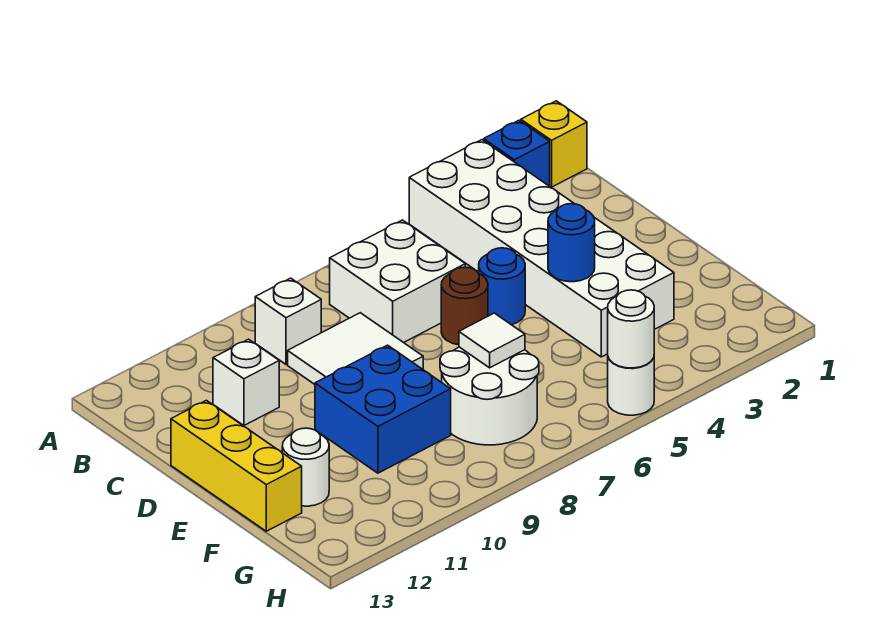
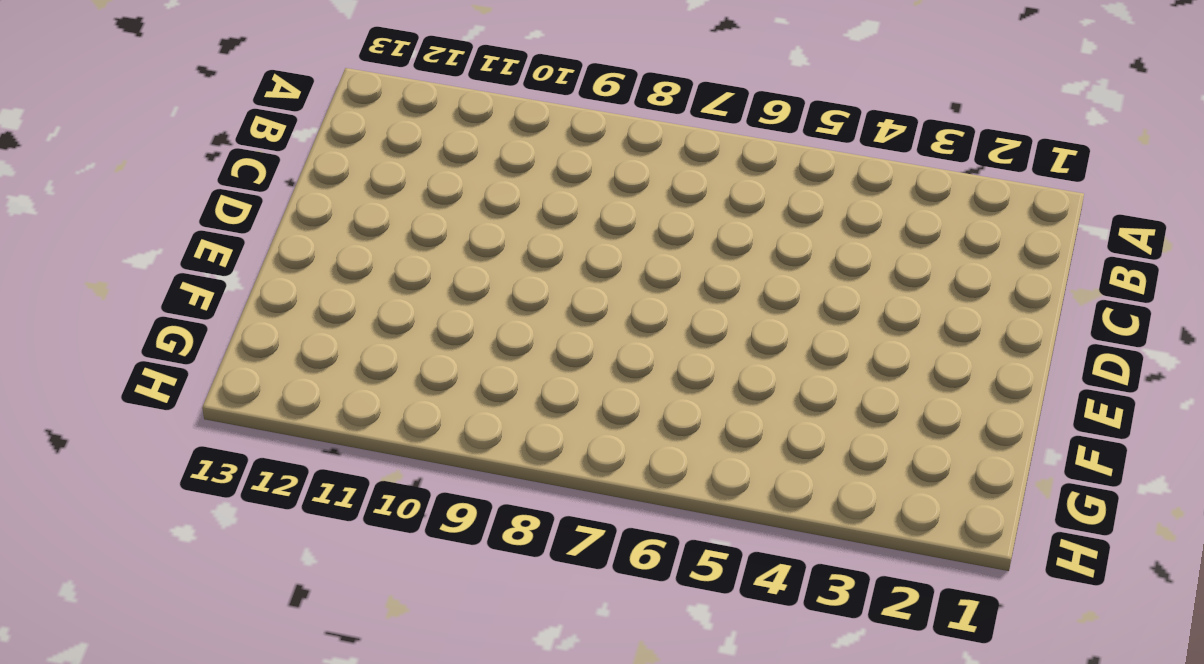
none -> yellow brick A1 level 1
none -> blue brick A2 level 1
none -> white brick A3:F4 level 1

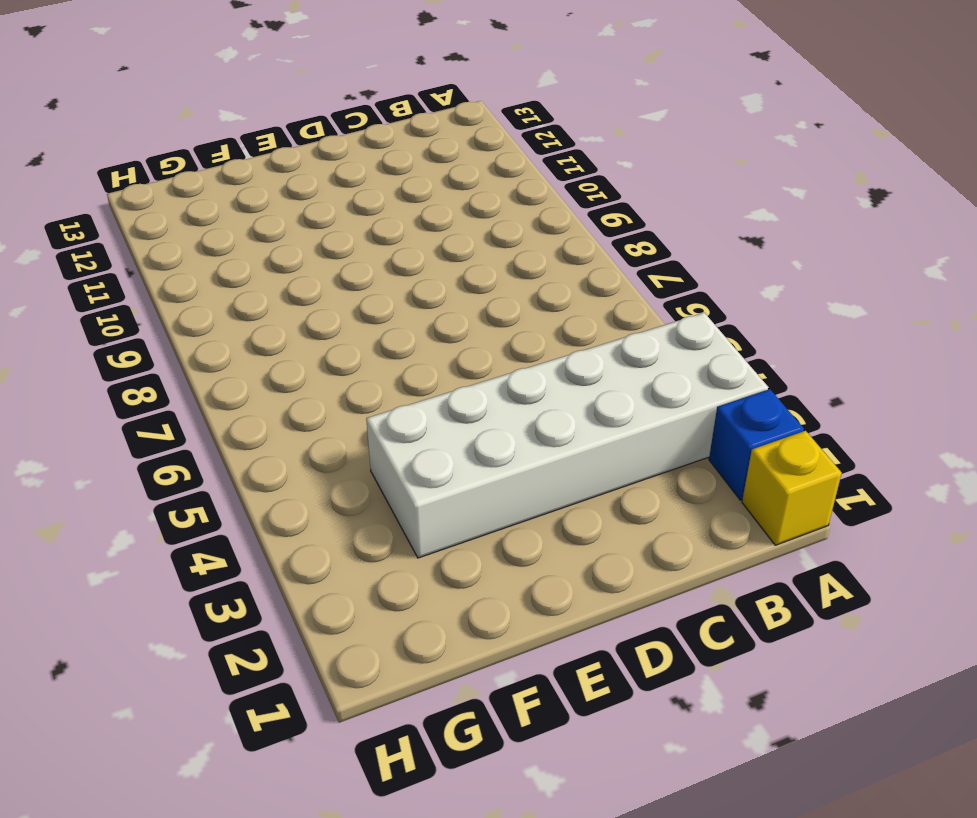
none -> white brick B6:C7 level 1
none -> white brick B9 level 1
none -> white tile C8:D9 level 1

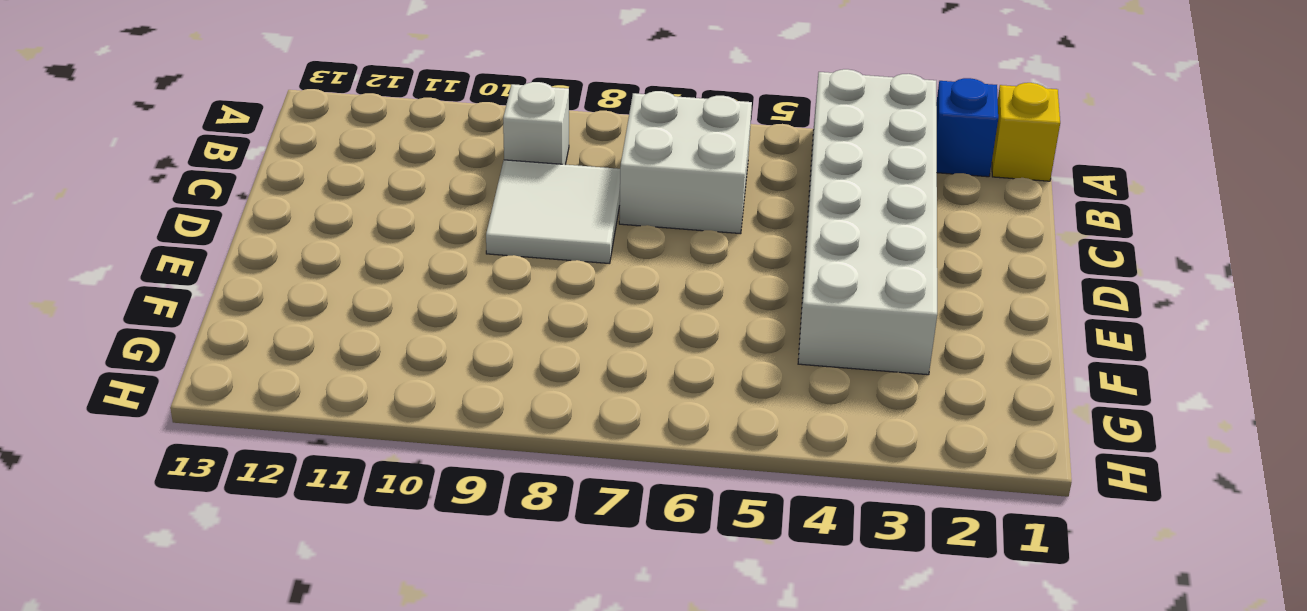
none -> white brick C11 level 1
none -> blue round brick D5 level 1
none -> brown round brick D6 level 1

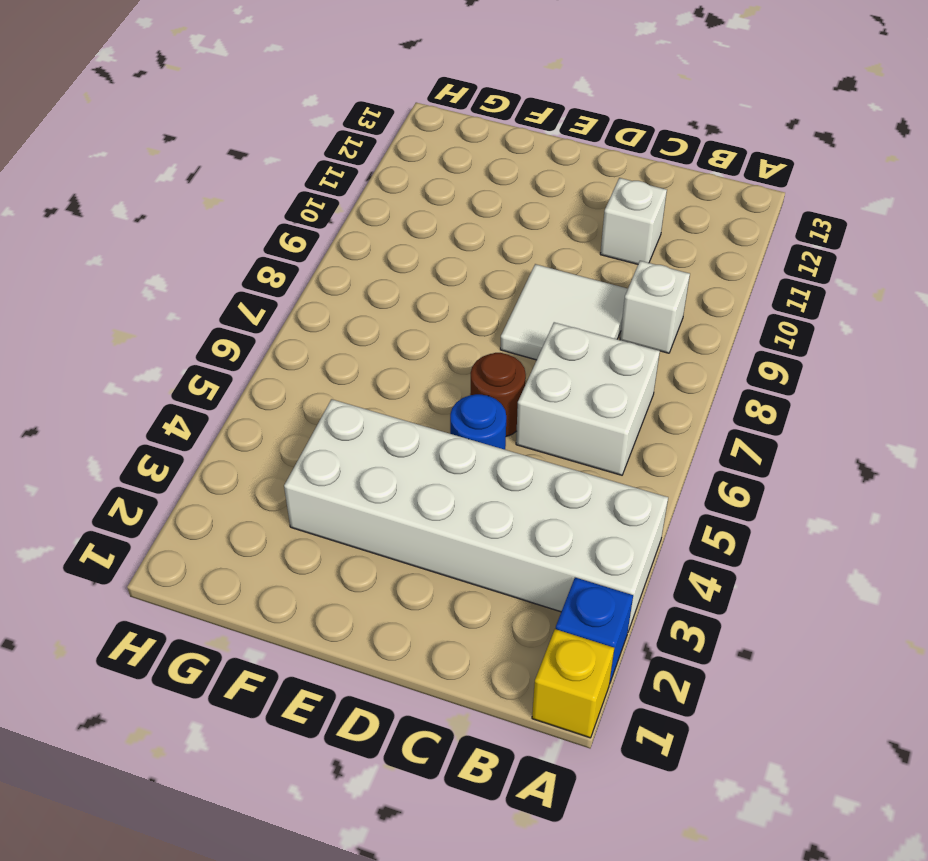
none -> yellow brick D13:F13 level 1
none -> blue brick E9:F10 level 1
none -> white round brick F7:G8 level 1

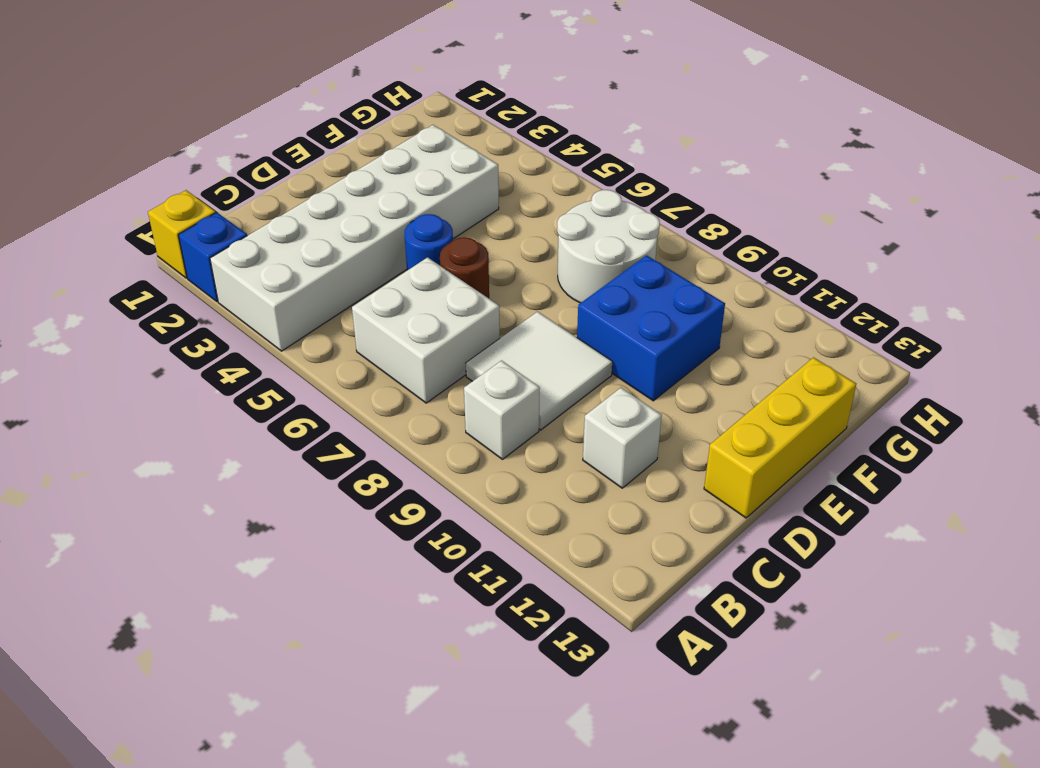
none -> white round brick F12 level 1
none -> white round brick H5 level 1
none -> blue round brick E4 level 2

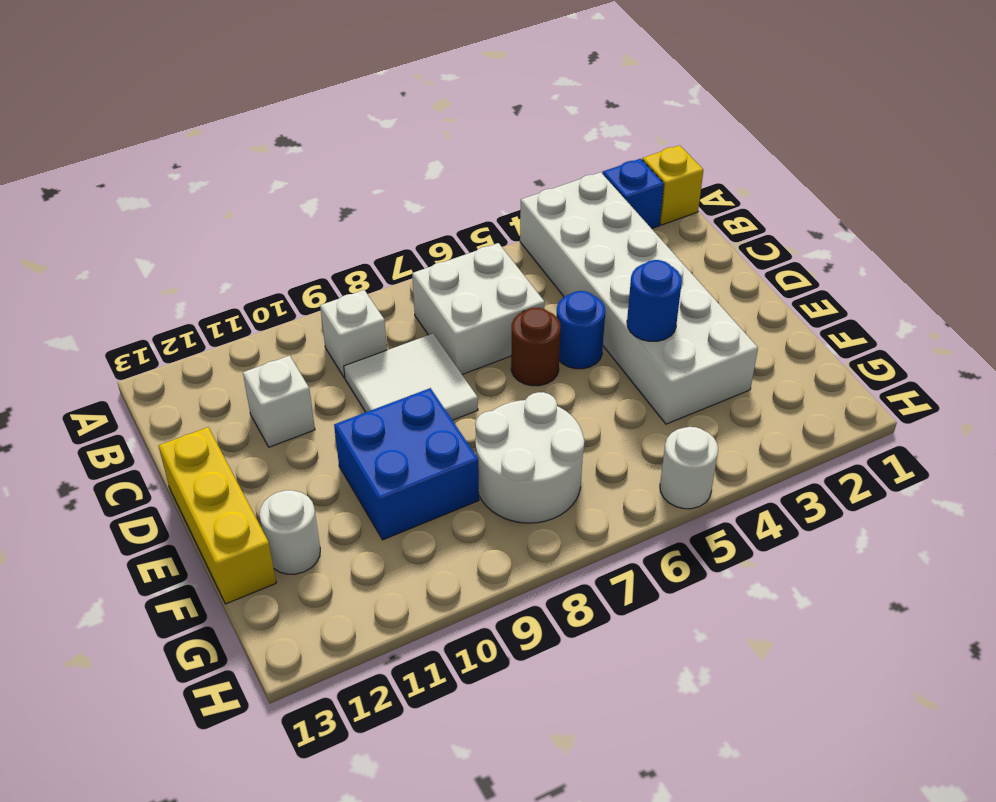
none -> white tile F7 level 2
none -> white round brick H5 level 2

